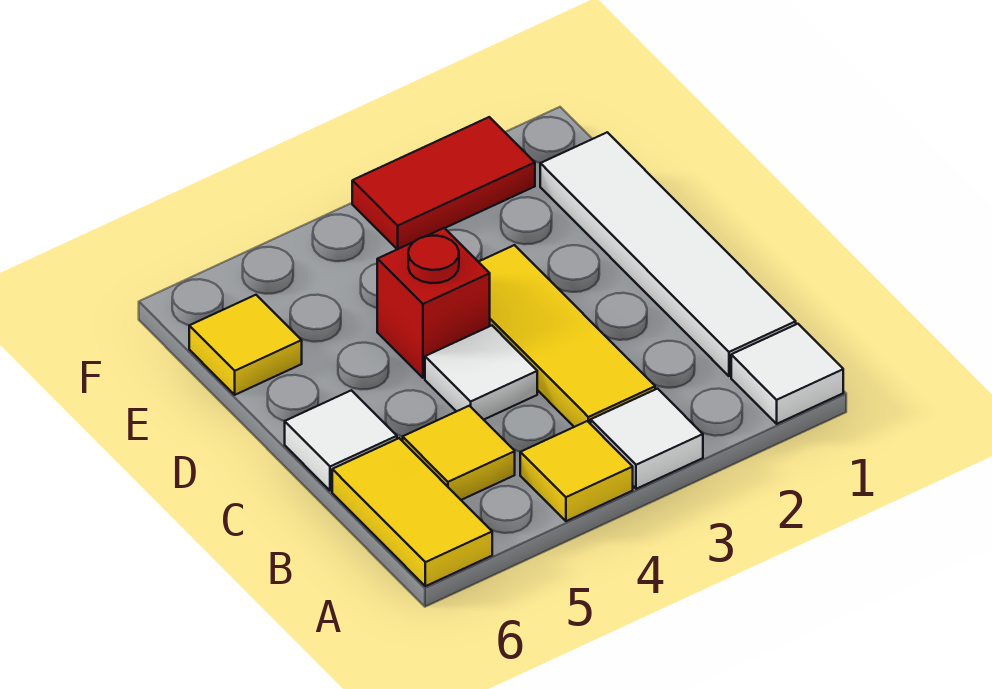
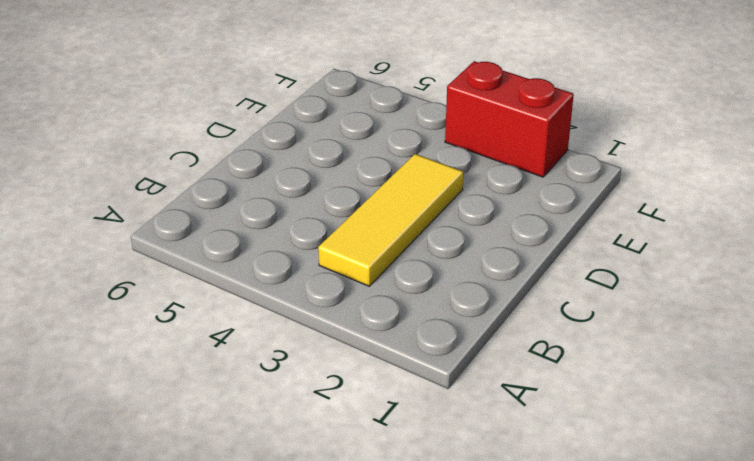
red brick F2:F3 level 1 -> red tile F2:F3 level 1
none -> white tile A1 level 1
none -> white tile A3 level 1
none -> yellow tile A4 level 1

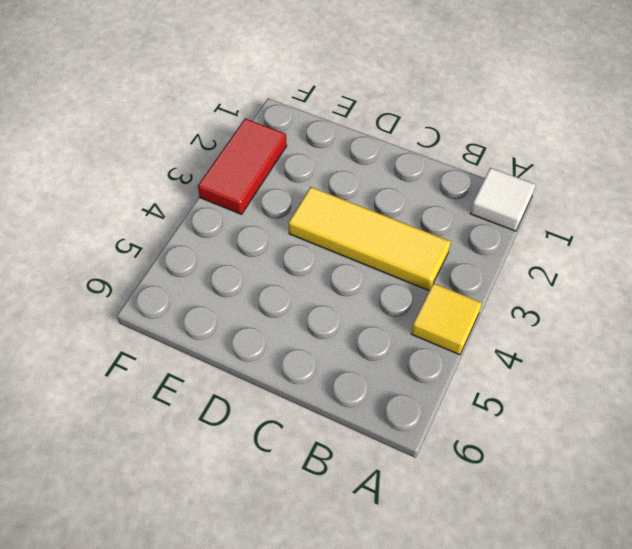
none -> white tile A3 level 1
none -> yellow tile A6:B6 level 1
none -> white tile B1:E1 level 1

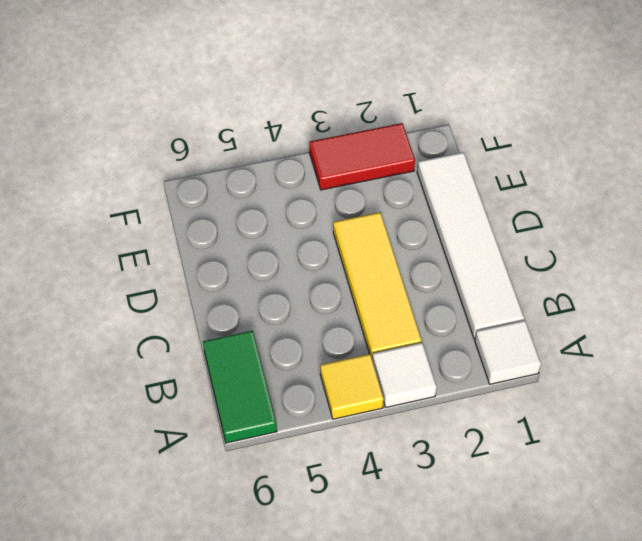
green tile A6:B6 level 1 -> yellow tile A6:B6 level 1
none -> yellow tile B5 level 1
none -> white tile C4 level 1
none -> white tile C6 level 1

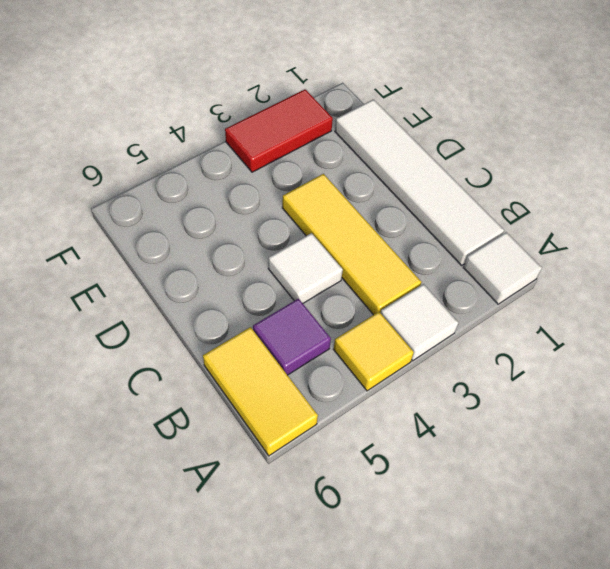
purple tile B5 level 1 -> yellow tile B5 level 1
none -> white tile C6 level 1
none -> red brick D4 level 1
none -> yellow tile E6 level 1

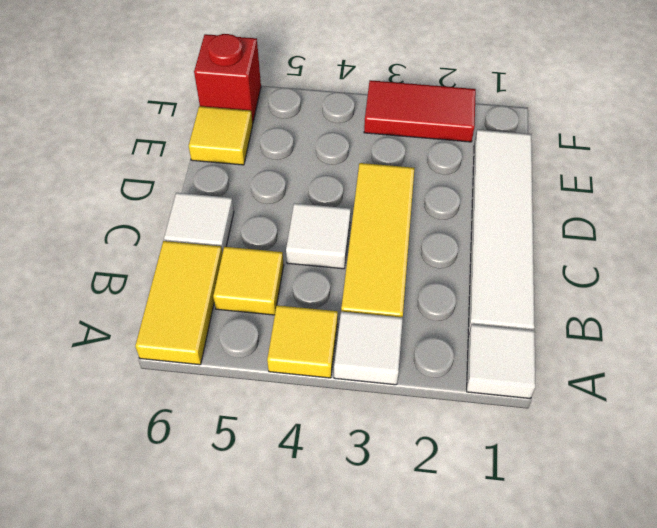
red brick F6 level 1 -> red brick D4 level 1

